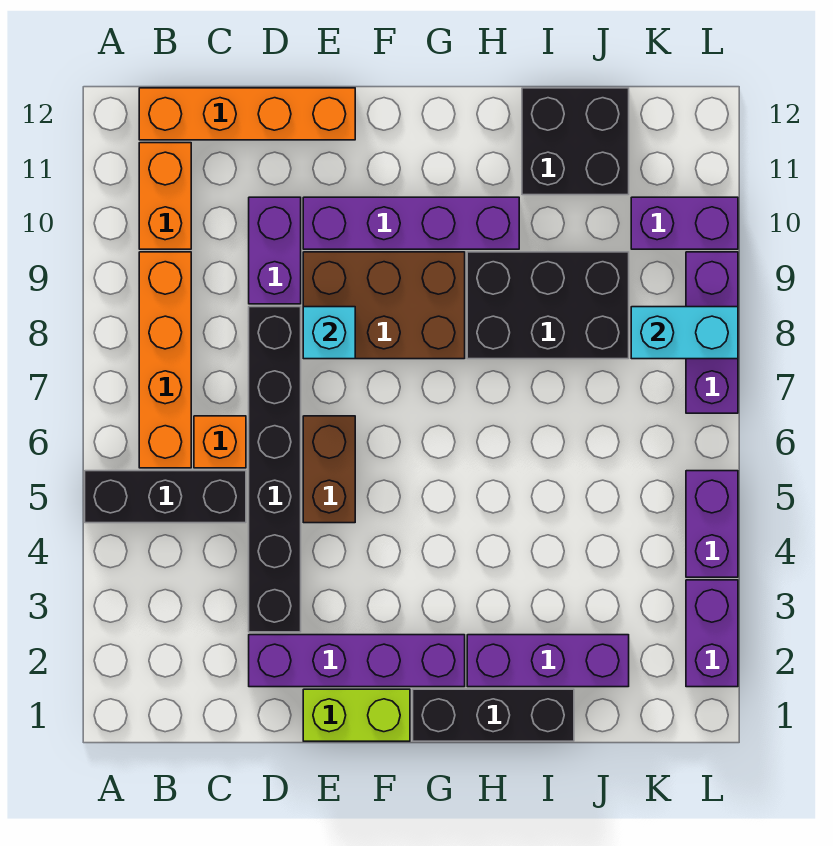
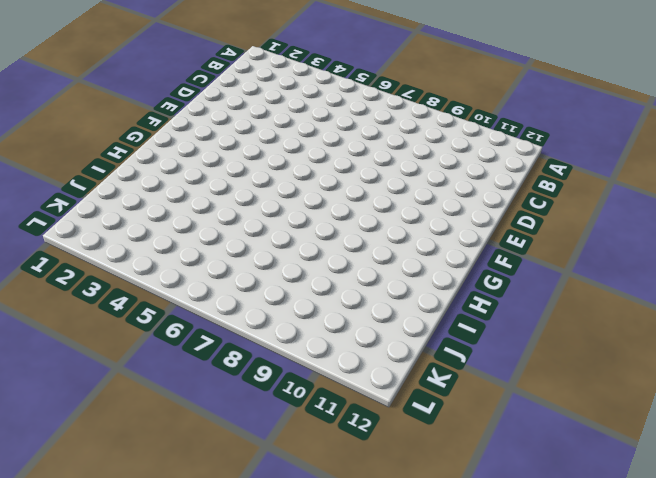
none -> black brick A5:C5 level 1
none -> orange brick B6:B9 level 1
none -> orange brick B10:B11 level 1

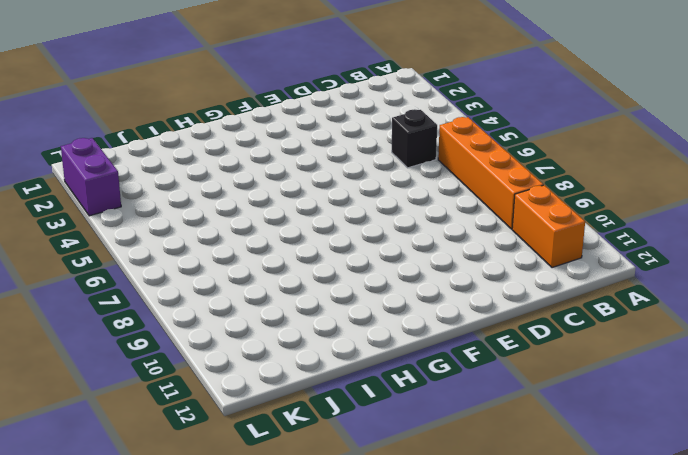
black brick C5 level 1 -> black brick A5:C5 level 1
none -> orange brick B12:E12 level 1
none -> orange brick C6 level 1
none -> purple brick D2:G2 level 1

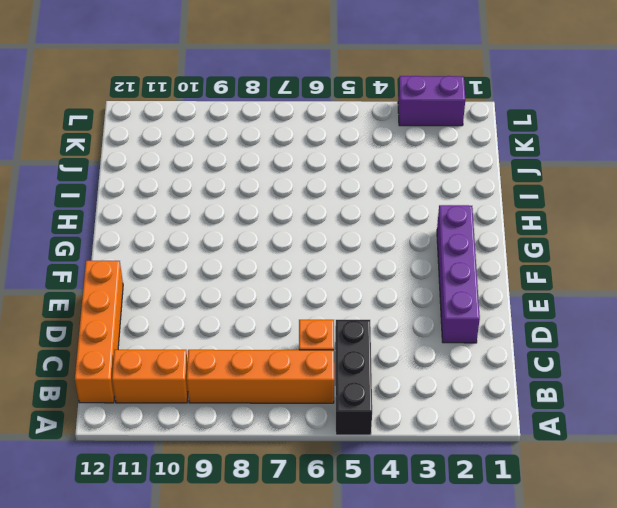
none -> black brick D3:D8 level 1
none -> purple brick D9:D10 level 1
none -> lime brick E1:F1 level 1

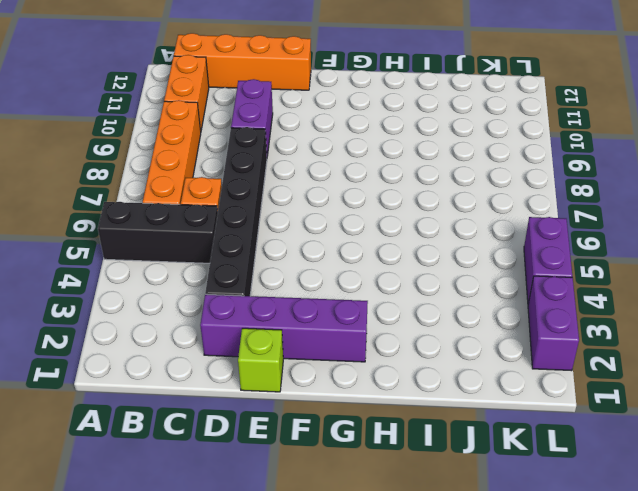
lime brick E1 level 1 -> lime brick E1:F1 level 1
none -> brown brick E5:E6 level 1
none -> brown brick E8:G9 level 1
none -> purple brick E10:H10 level 1

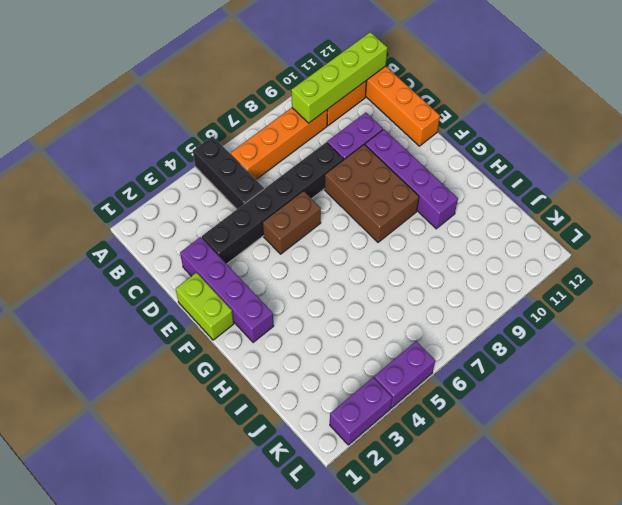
lime brick B9:B12 level 2 -> none
none -> orange brick C6 level 1
none -> black brick G1:I1 level 1
none -> purple brick H2:J2 level 1

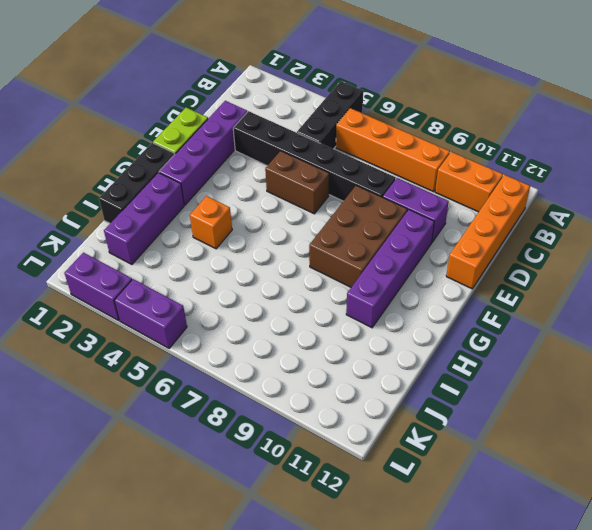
orange brick H4 level 1 -> orange brick C6 level 1
none -> black brick H8:J9 level 1
none -> black brick I11:J12 level 1
none -> purple brick K10:L10 level 1

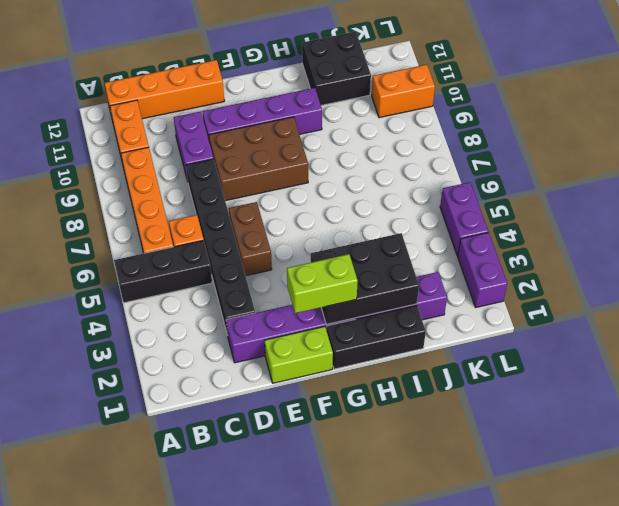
lime brick F2:G2 level 3 -> none
black brick G2:I3 level 2 -> black brick H8:J9 level 1
orange brick K10:L10 level 1 -> purple brick K10:L10 level 1
none -> purple brick L7:L9 level 1
none -> cyan brick E8 level 2
none -> cyan brick K8:L8 level 2

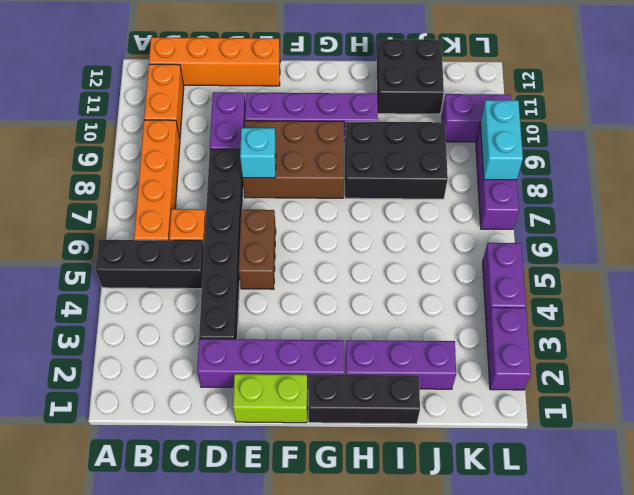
cyan brick L8:L9 level 2 -> cyan brick K8:L8 level 2

